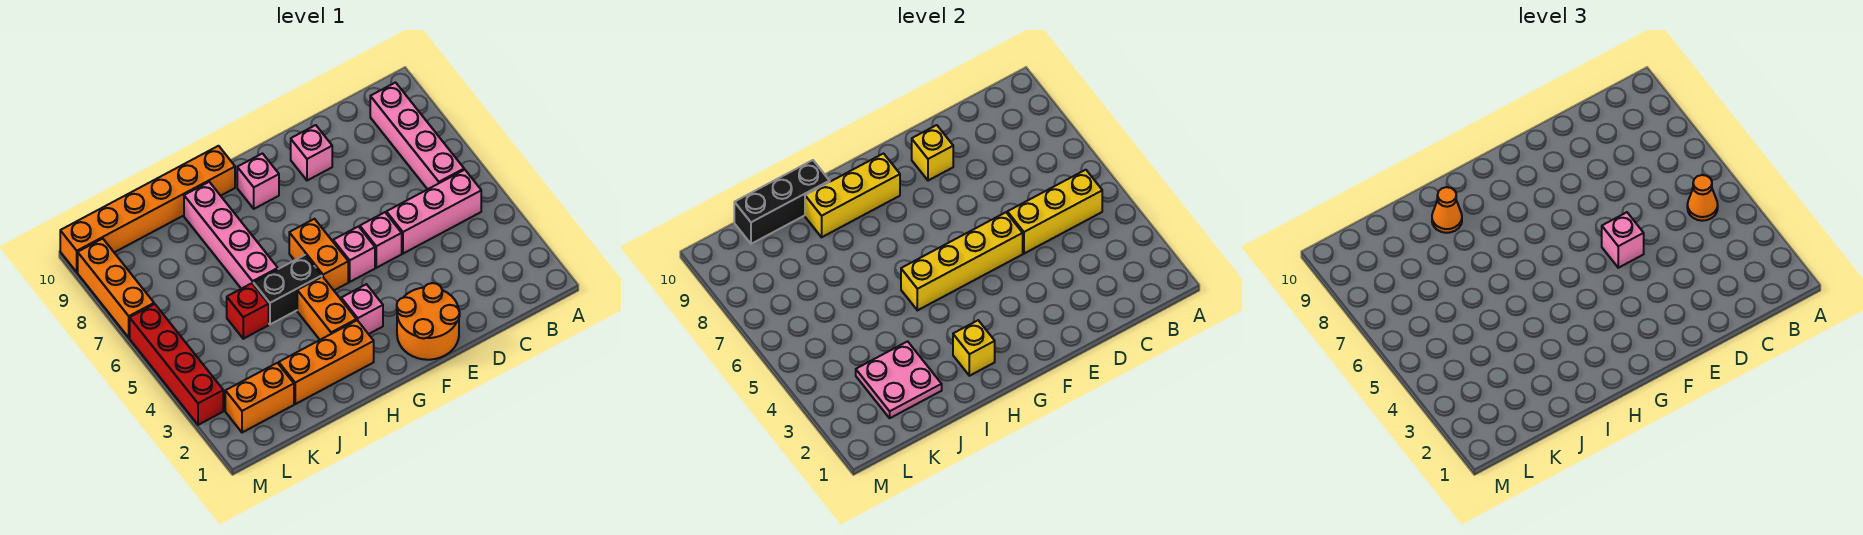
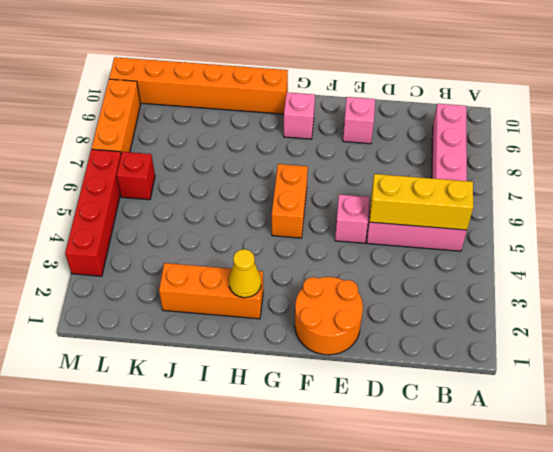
yellow cone H2 level 2 -> yellow brick H2 level 2
red brick L6 level 1 -> red brick J5 level 1
none -> pink brick F5 level 1
none -> pink brick G3 level 1
none -> orange brick H3:H4 level 1

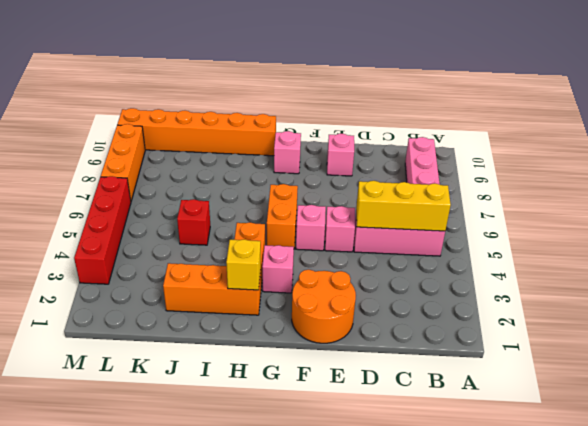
none -> black brick H5:I5 level 1
none -> pink brick I6:I9 level 1
none -> orange brick K2:L2 level 1

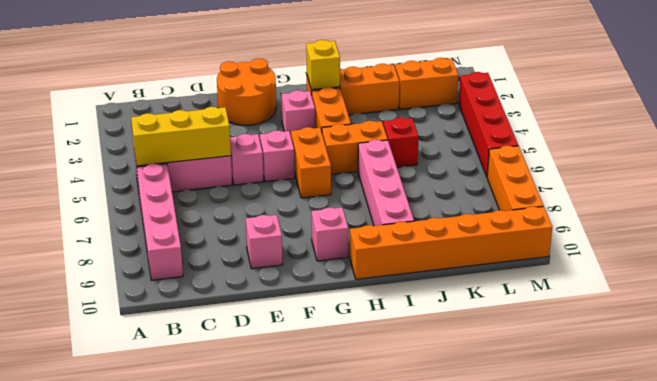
orange brick H5:I5 level 1 -> black brick H5:I5 level 1
none -> yellow brick E5:H5 level 2
none -> yellow brick E9 level 2
none -> yellow brick G9:I9 level 2

